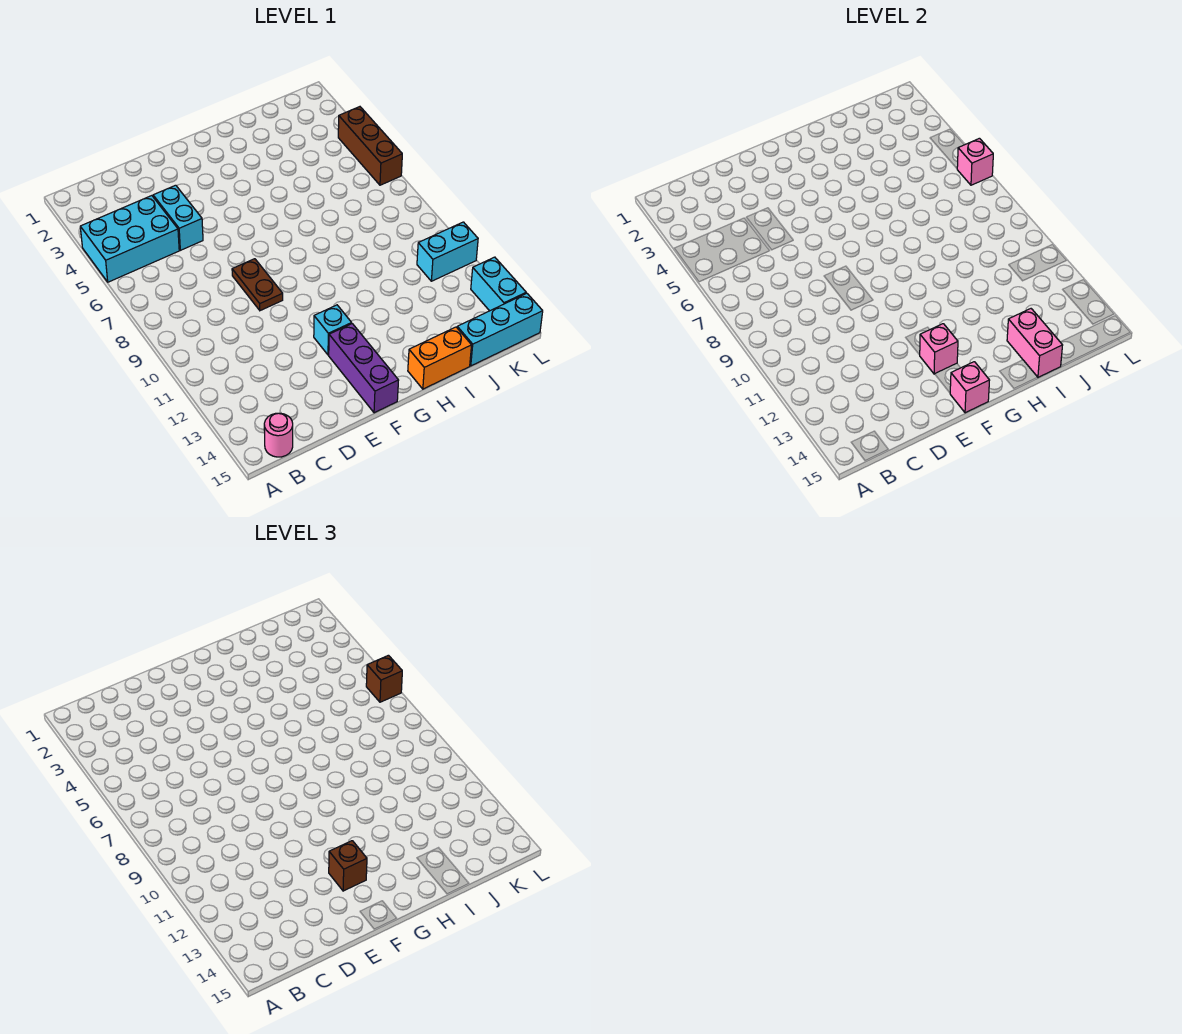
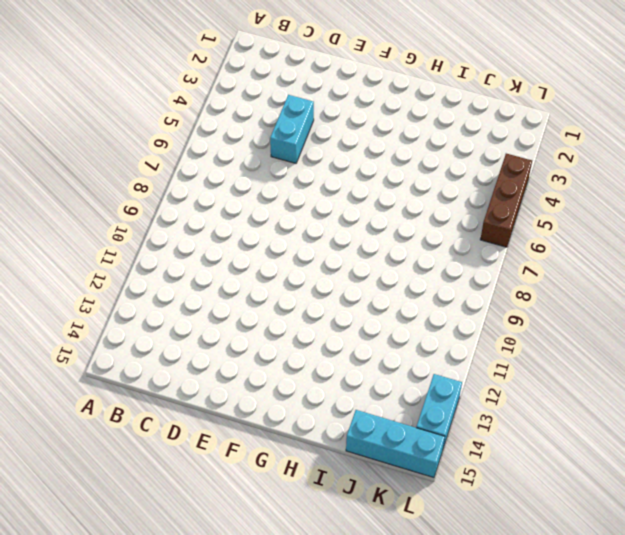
none -> cyan brick A4:C5 level 1
none -> pink round brick B15 level 1
none -> brown plate E8:E9 level 1

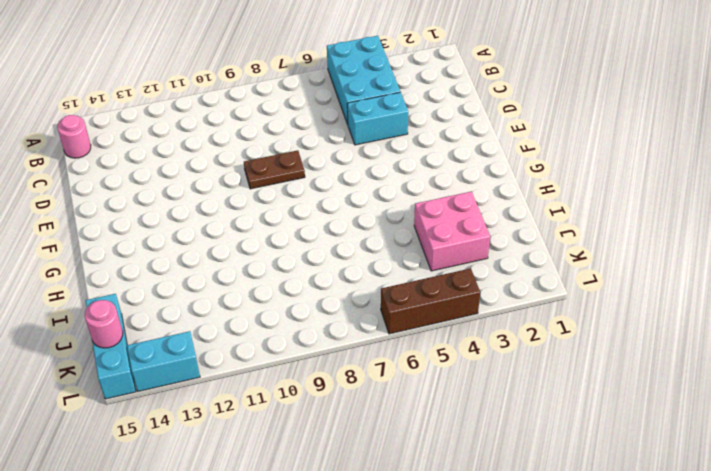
pink brick I3:J4 level 1 -> none
pink round brick K15 level 2 -> none
none -> cyan brick F12 level 1
none -> purple brick F13:F15 level 1
none -> orange brick H15:I15 level 1

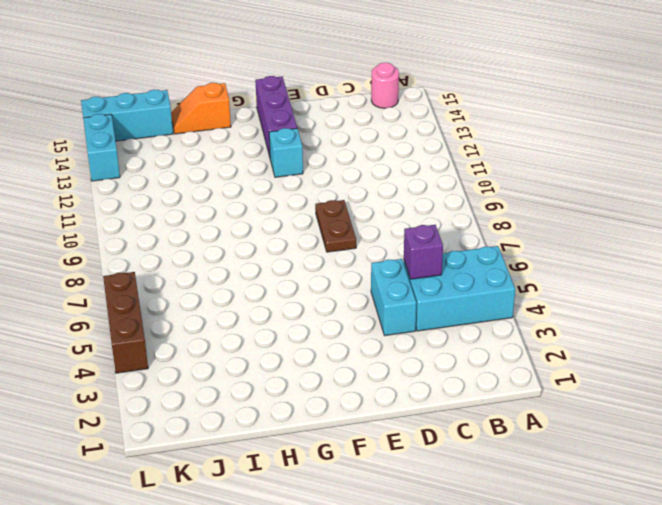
purple brick C5 level 2 -> none
orange slope H15:I15 level 1 top H -> orange brick H15:I15 level 1
none -> cyan brick K11:L11 level 1
none -> pink brick F13 level 2
none -> pink brick F15 level 2

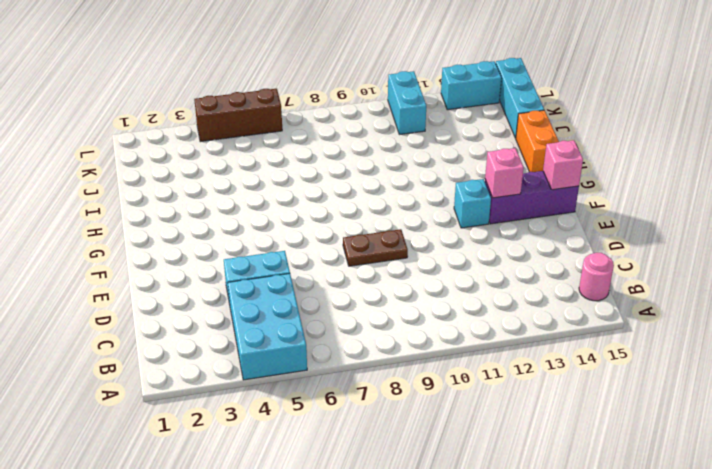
none -> pink brick I14:I15 level 2
none -> pink brick L6 level 2
none -> brown brick F13 level 3

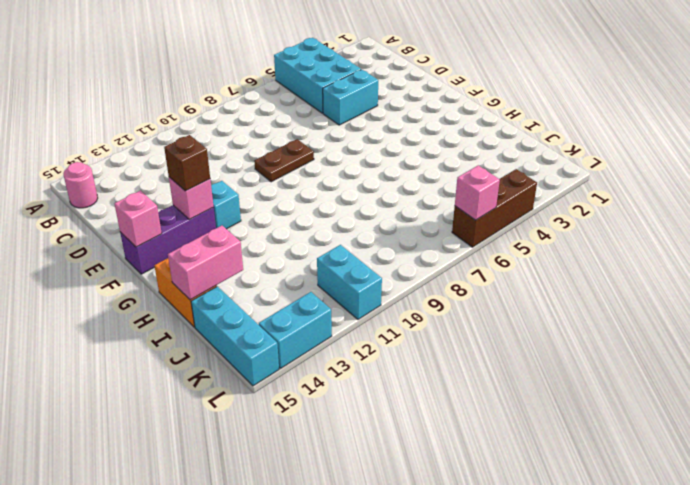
none -> brown brick L6 level 3

